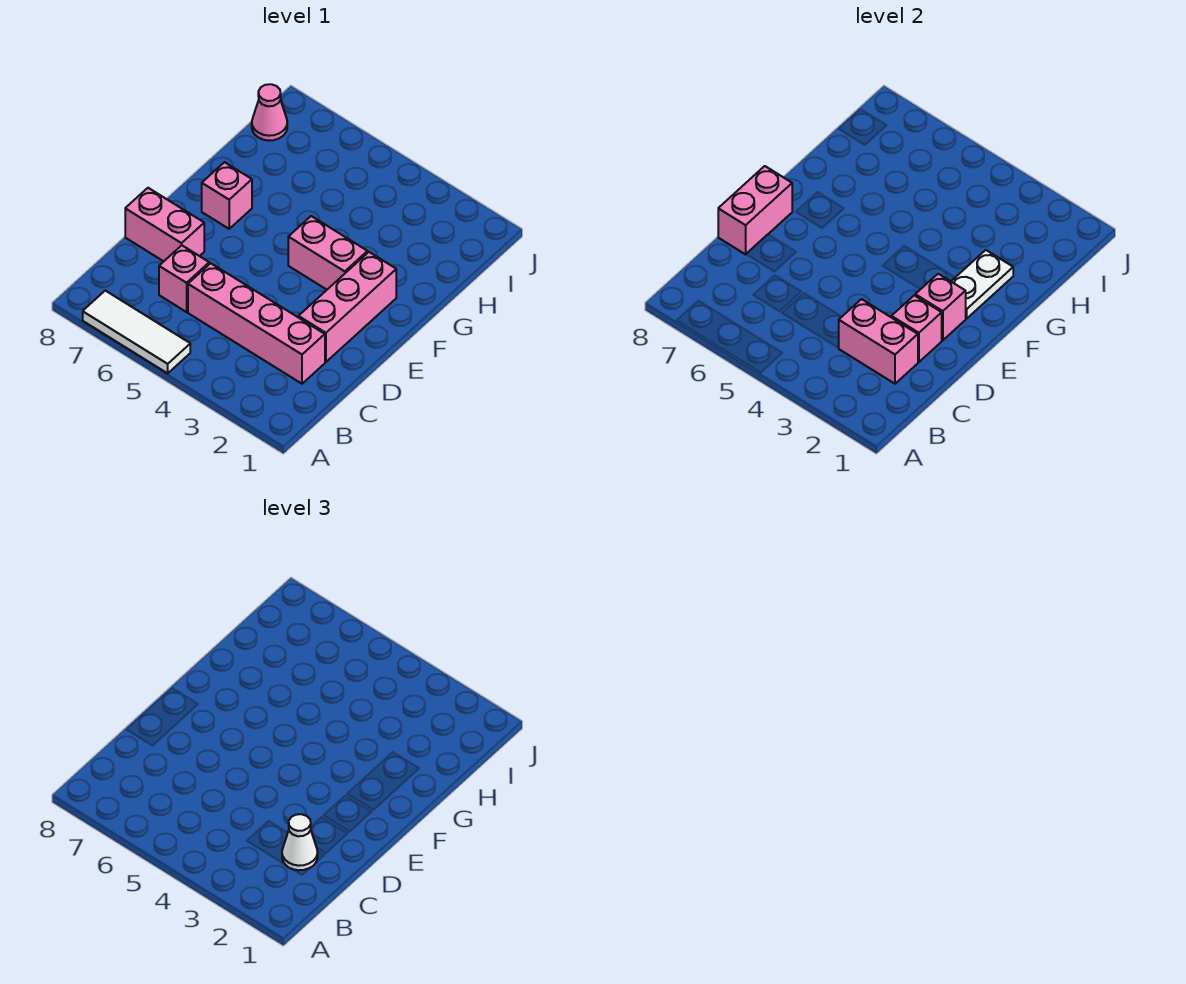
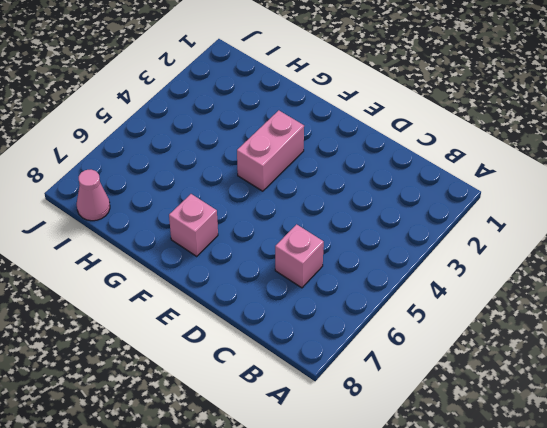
none -> white tile A5:A7 level 1
none -> pink brick C2:C5 level 1
none -> pink brick D2:F2 level 1

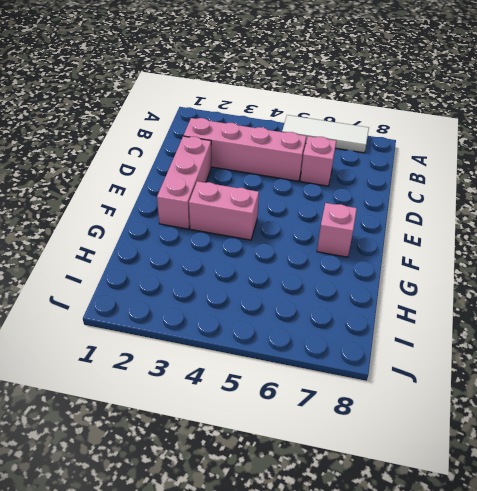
none -> pink brick D7:D8 level 1
none -> pink cone I8 level 1
none -> pink brick C2:C3 level 2

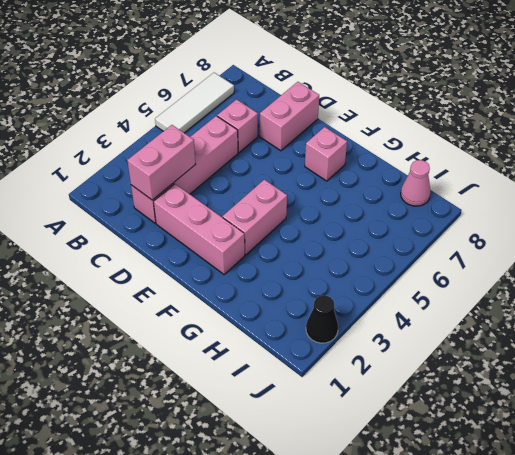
black cone J2 level 1 -> none
none -> pink brick D2 level 2
none -> pink brick D8:E8 level 2
none -> pink brick E2 level 2

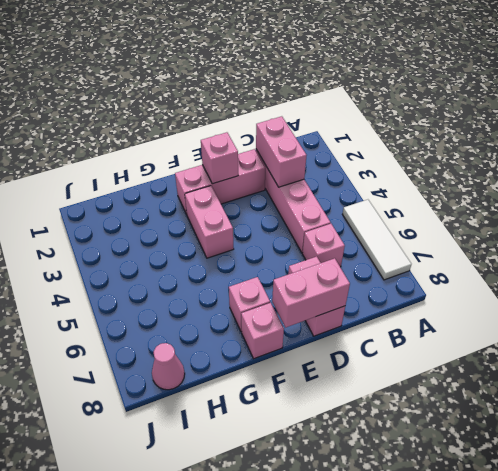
pink brick F8 level 1 -> pink brick D2 level 2
none -> white plate F2:G2 level 2
none -> white cone C2 level 3

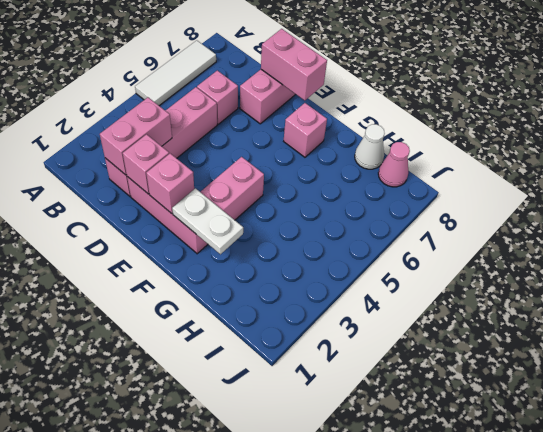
white cone H8 level 1 -> white cone C2 level 3

